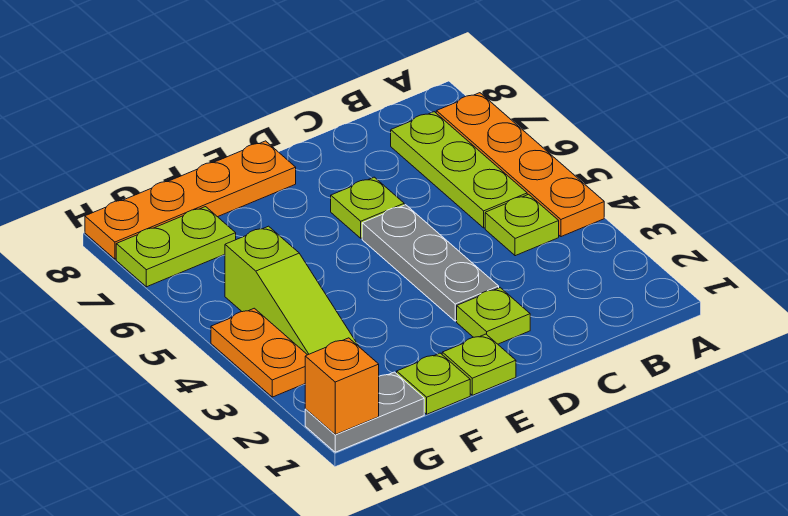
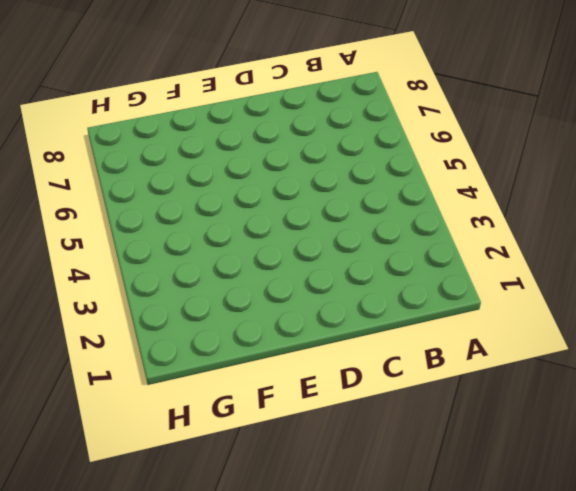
none -> orange plate A4:A7 level 1
none -> lime plate B4 level 1
none -> lime plate B5:B7 level 1

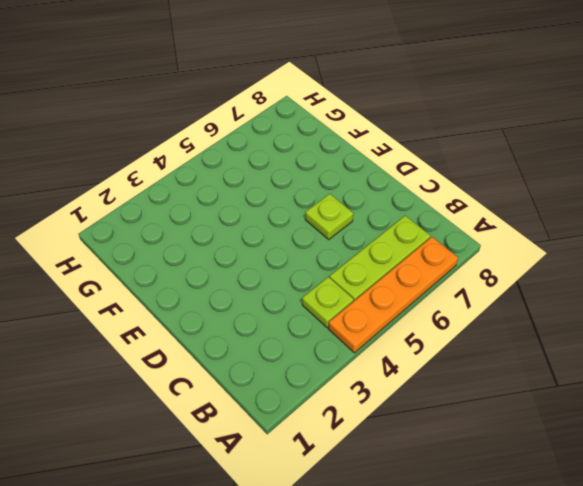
none -> lime plate D2 level 1
none -> grey plate D3:D5 level 1
none -> lime plate E1 level 1

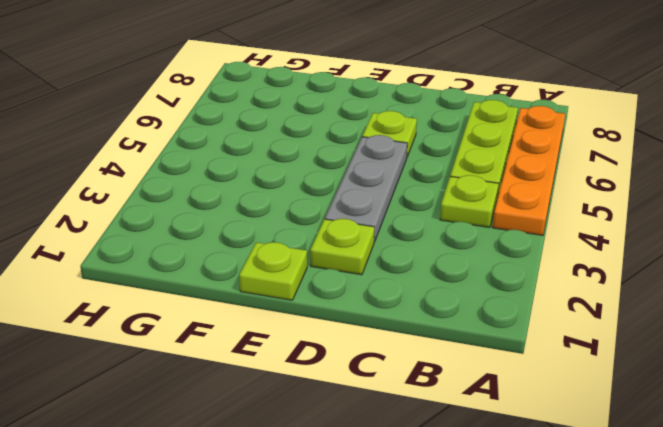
none -> orange plate E8:H8 level 1
none -> lime plate F1 level 1
none -> grey plate G1:H1 level 1

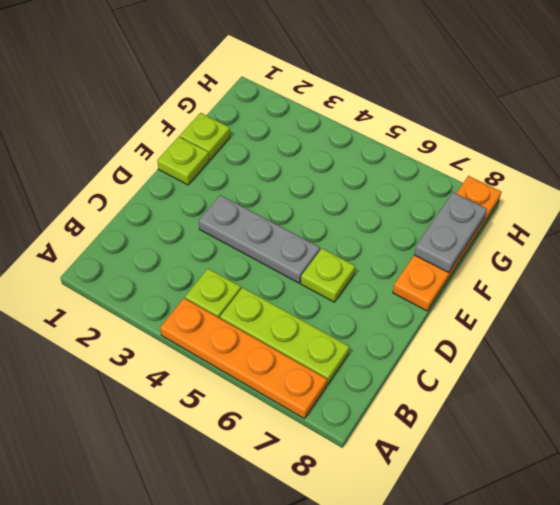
grey plate F8:G8 level 2 -> grey plate G1:H1 level 1
none -> lime plate D2 level 1
none -> lime slope G3:G5 level 1 top 5
none -> lime plate G7:H7 level 1

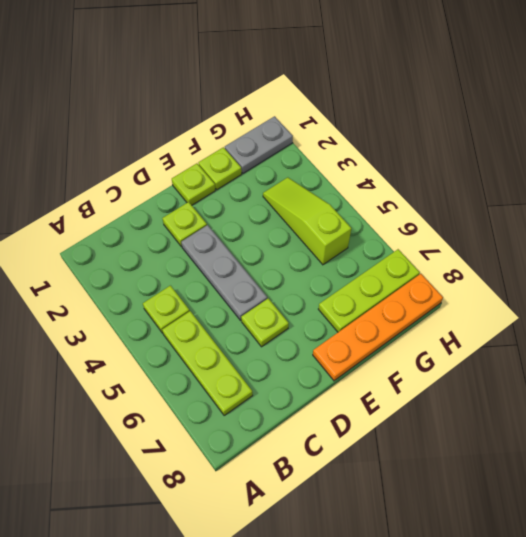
lime plate F7:H7 level 1 -> lime plate G7:H7 level 1
none -> orange plate A4:A7 level 1
none -> orange plate H3:H4 level 1
none -> orange brick H1 level 2

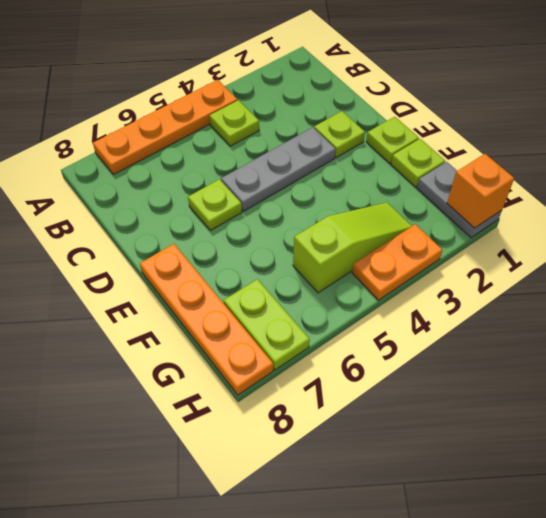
none -> lime plate B5:B7 level 1

